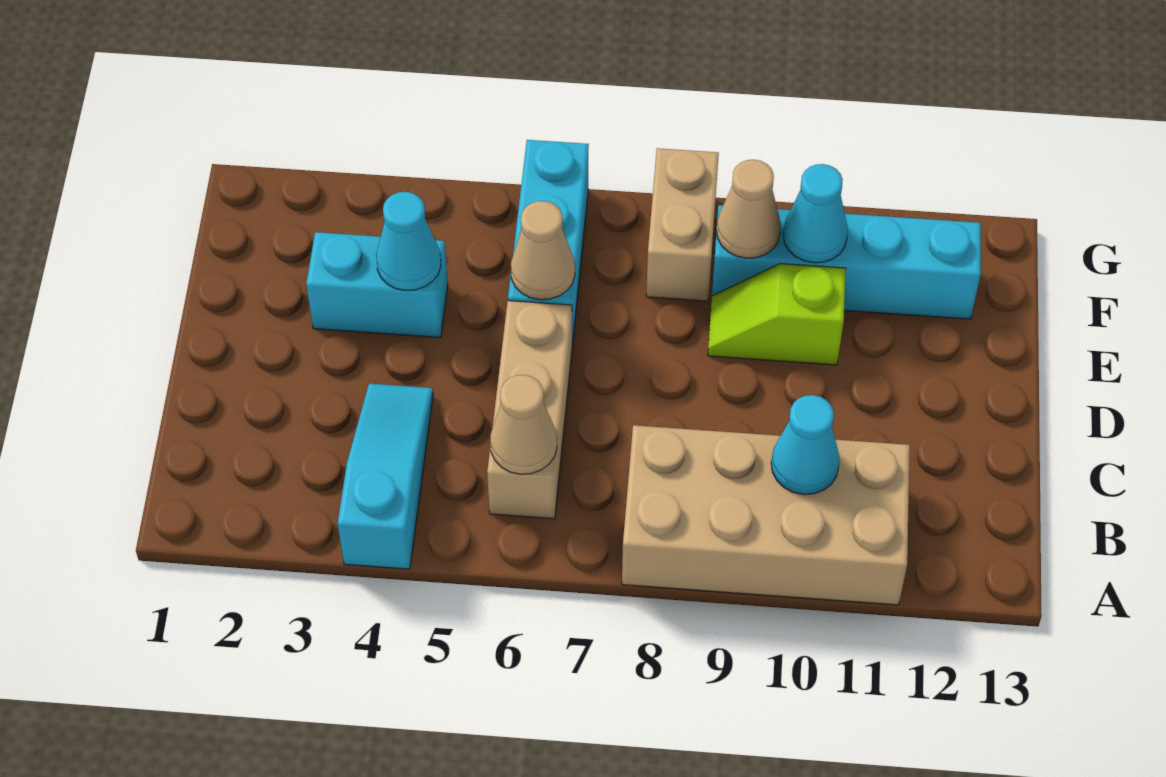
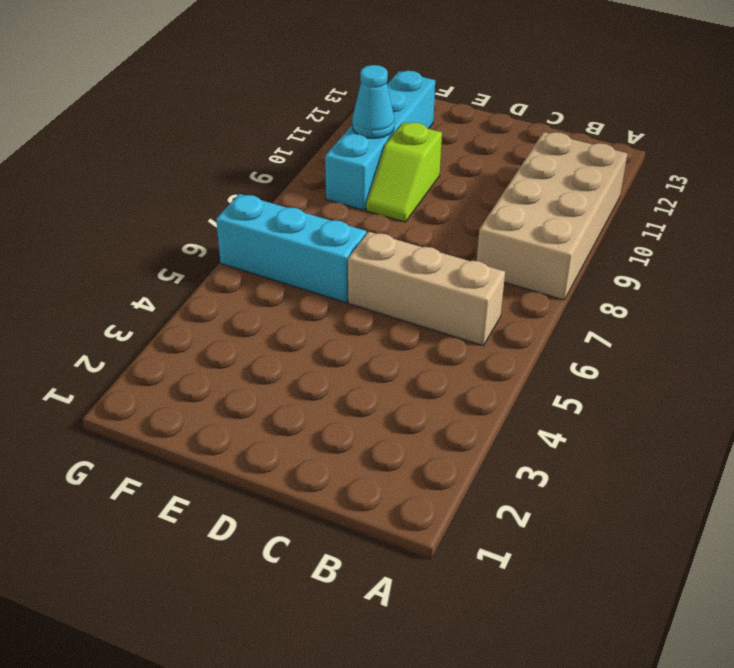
none -> cyan slope A4:C4 level 1 top A
none -> cyan brick E3:E4 level 1
none -> tan brick F8:G8 level 1

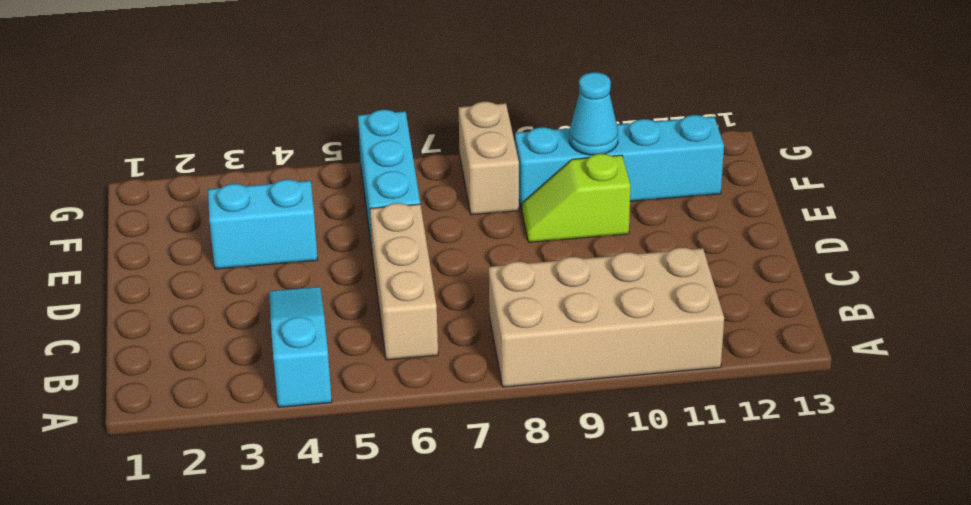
none -> tan cone B6 level 2
none -> cyan cone B10 level 2
none -> cyan cone E4 level 2

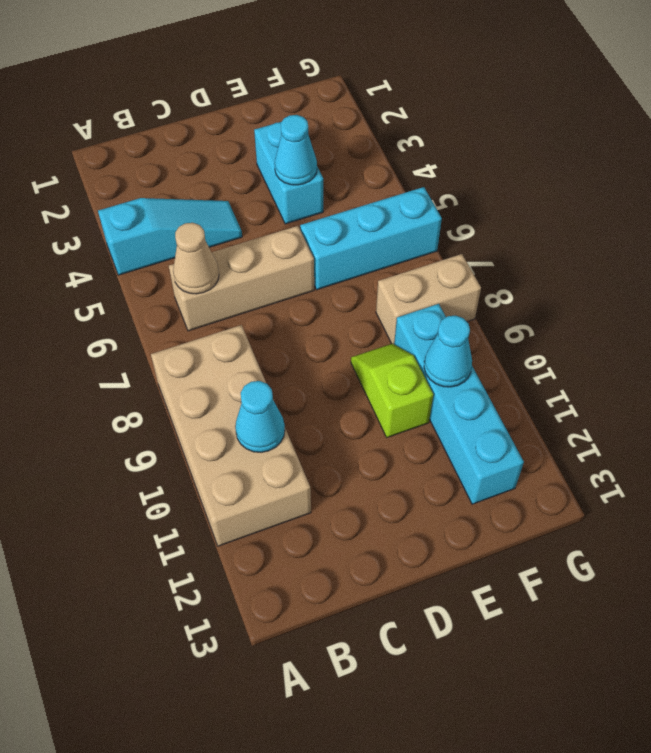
none -> tan cone E6 level 2
none -> tan cone F9 level 2

